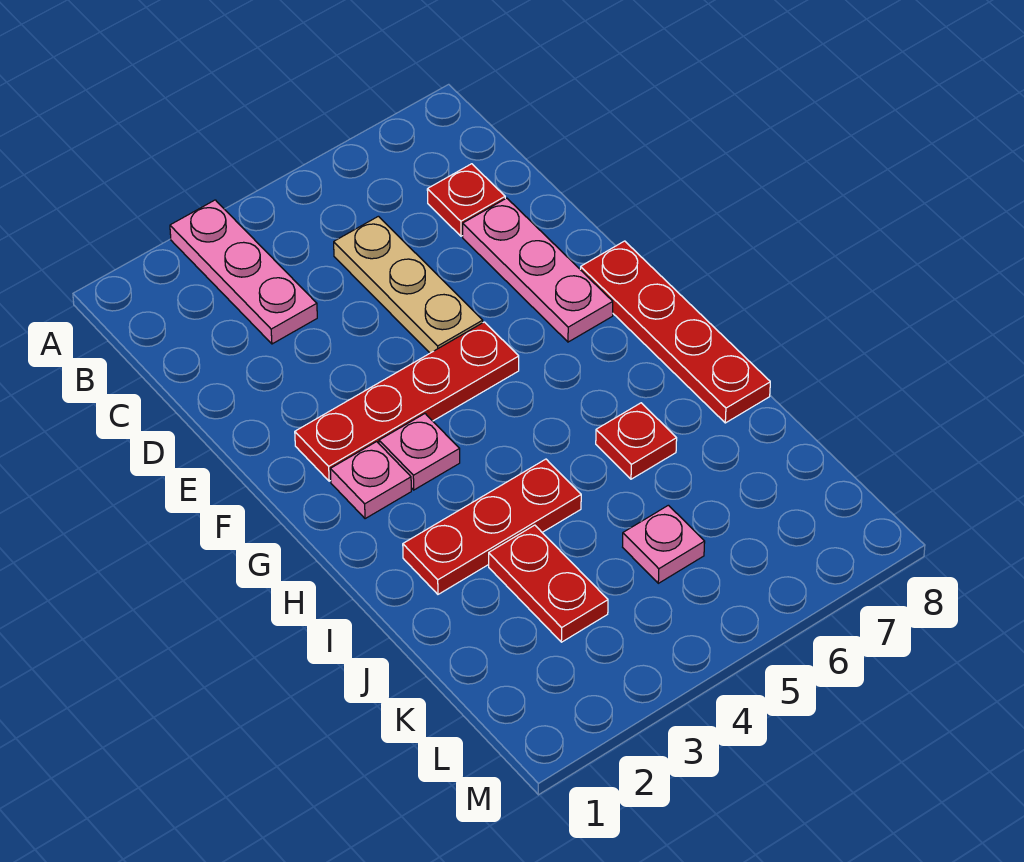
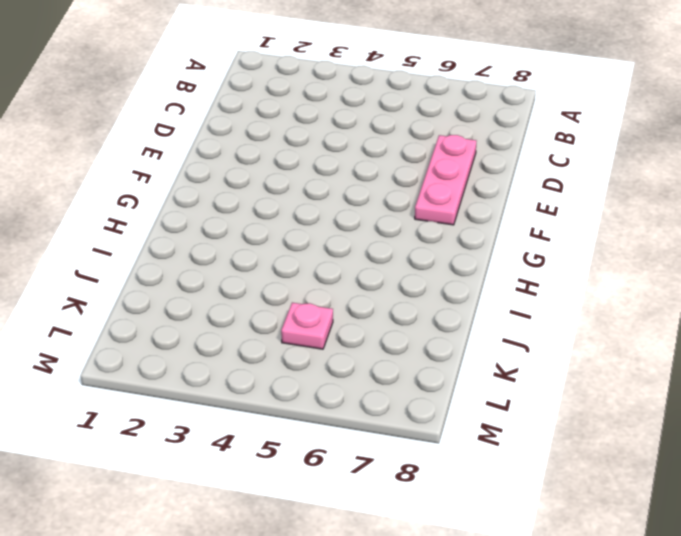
none -> pink plate A3:C3 level 1
none -> tan plate C5:E5 level 1
none -> red plate C7 level 1

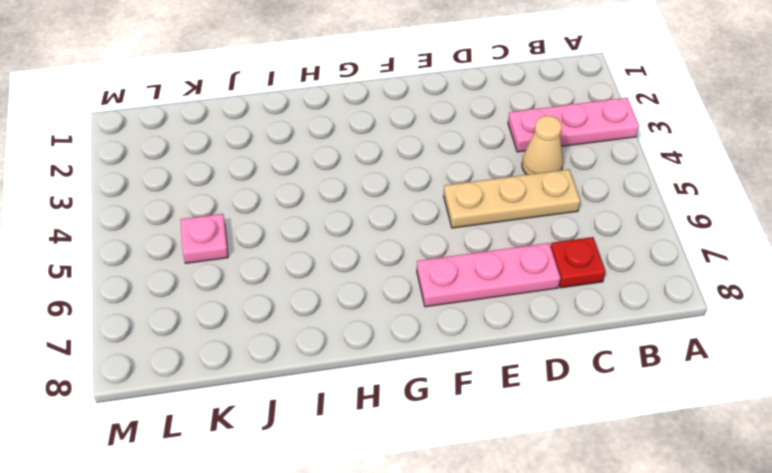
tan cone C4 level 1 -> none
none -> red plate F2:F5 level 1
none -> red plate F8:I8 level 1
none -> pink plate G2 level 1

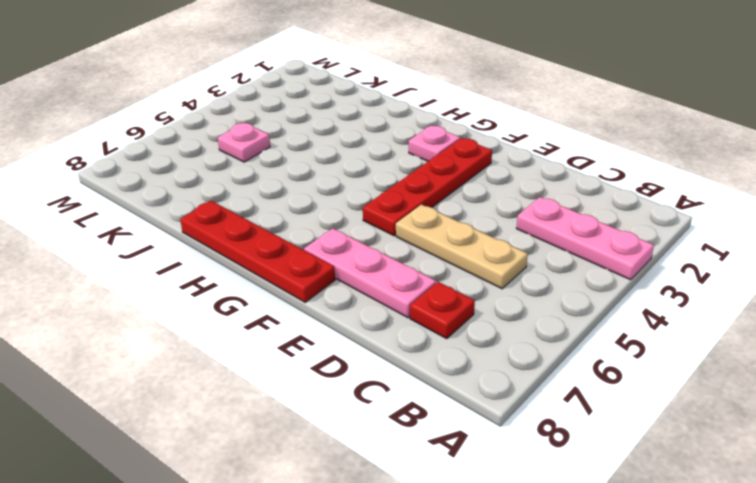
none -> pink plate G3 level 1
none -> red plate I2:I4 level 1
none -> red plate I6 level 1

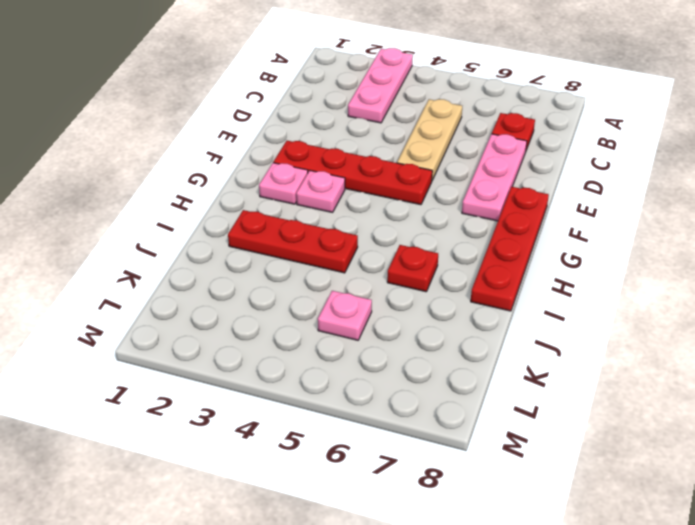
none -> red plate J3:K3 level 1

